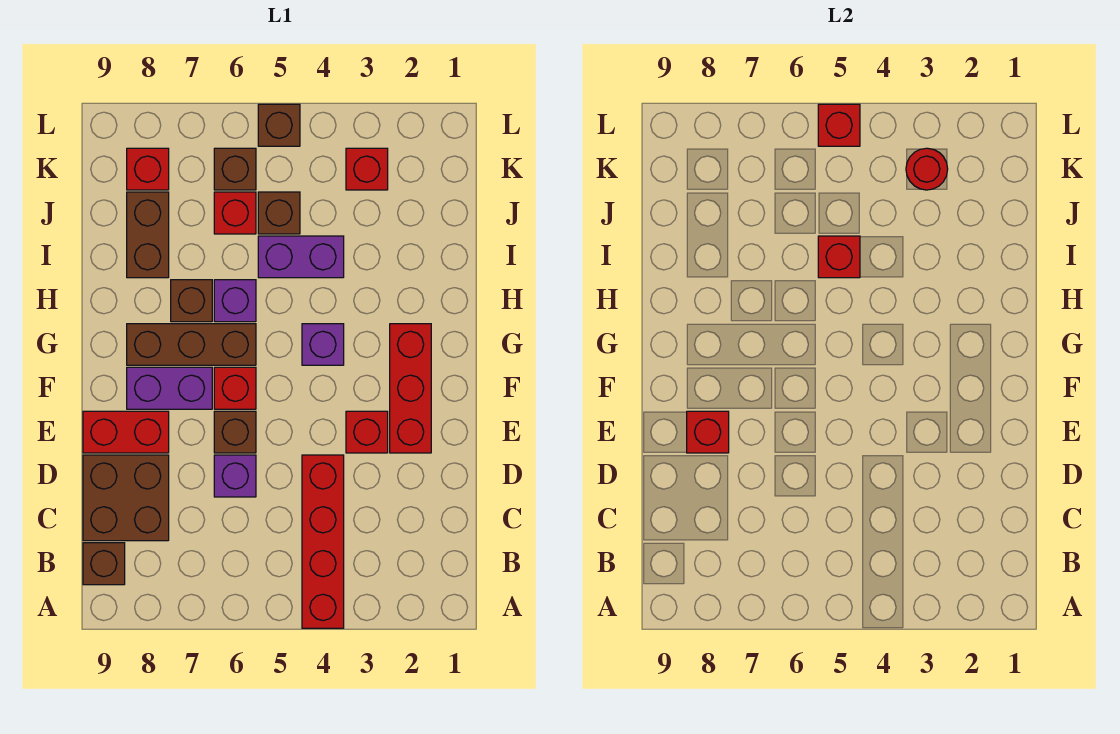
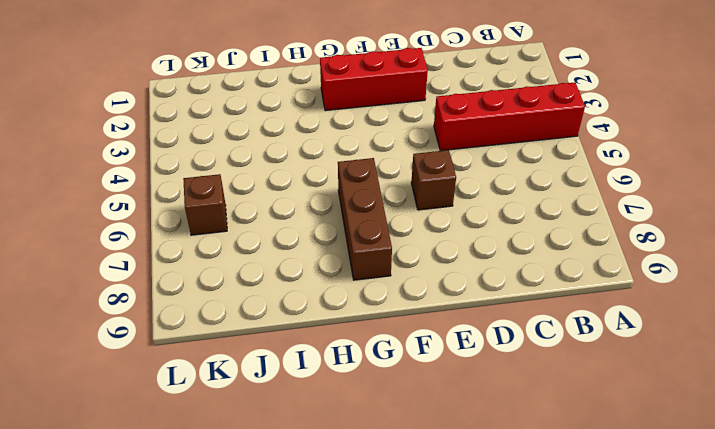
none -> brown brick B9 level 1
none -> brown brick C8:D9 level 1
none -> purple brick D6 level 1

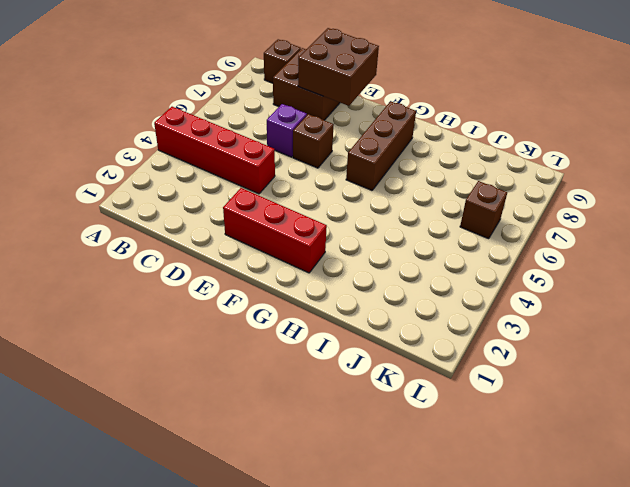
brown brick D8:E9 level 2 -> red brick E8 level 2
none -> red brick E3 level 1
none -> red brick E8:E9 level 1
none -> red brick F6 level 1

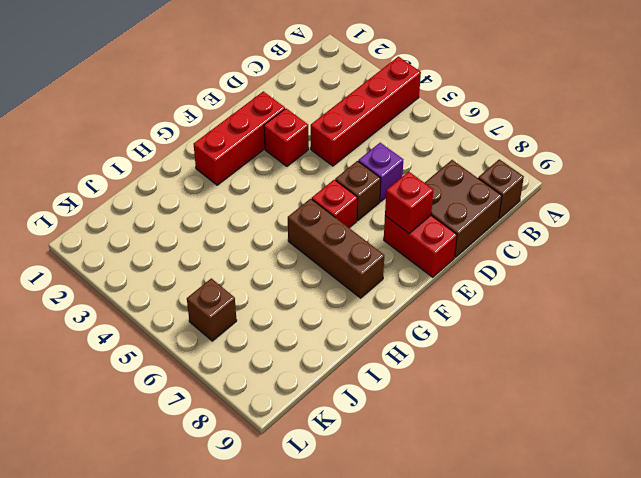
none -> purple brick F7:F8 level 1
none -> purple brick G4 level 1
none -> purple brick H6 level 1

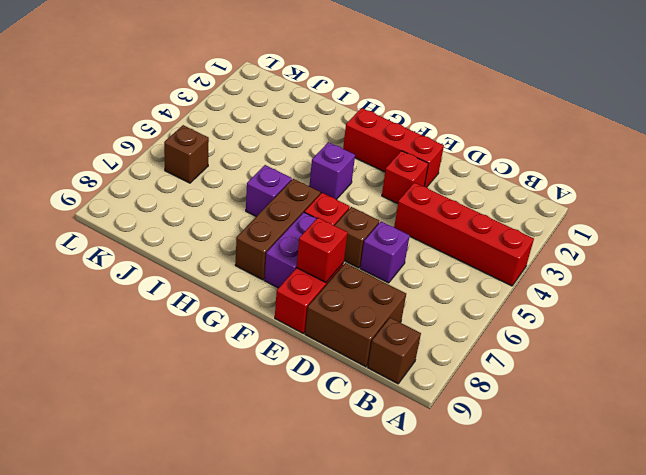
none -> brown brick H7 level 1
none -> purple brick I4:I5 level 1
none -> brown brick I8:J8 level 1

